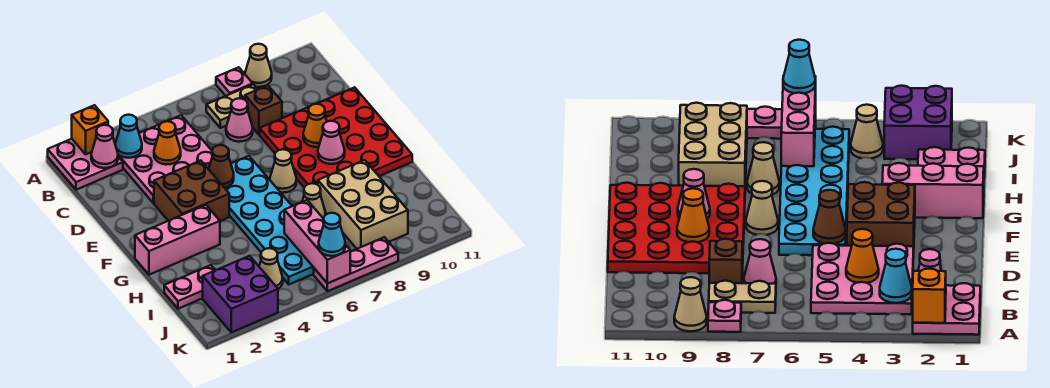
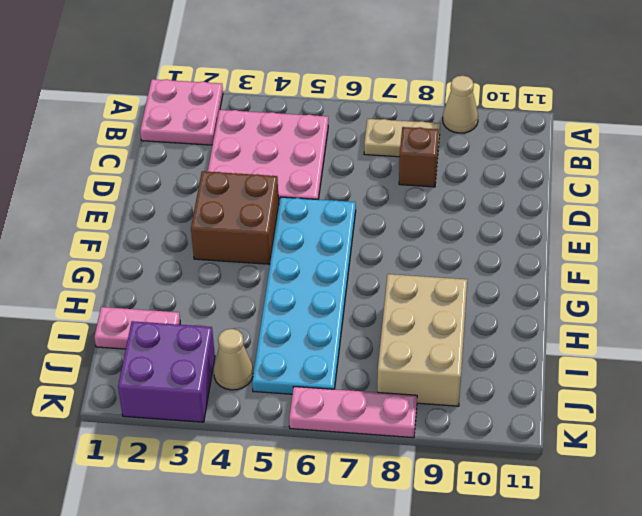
none -> pink plate A8 level 1
none -> pink cone C7 level 1
none -> red plate D8:G11 level 1

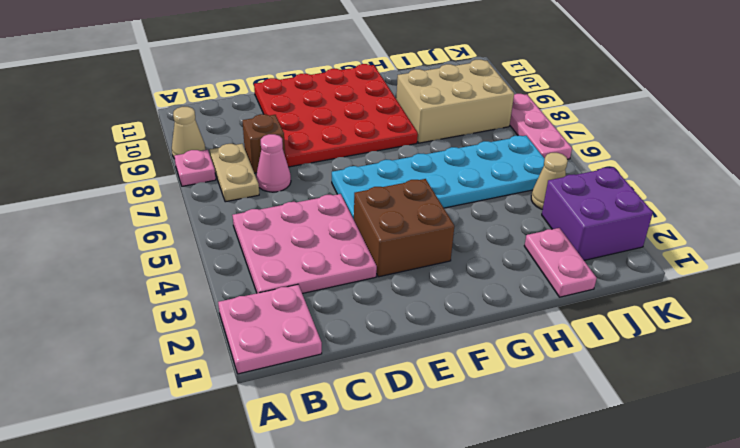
none -> tan cone F7 level 1
none -> pink brick G1:G3 level 1
none -> tan cone H7 level 1

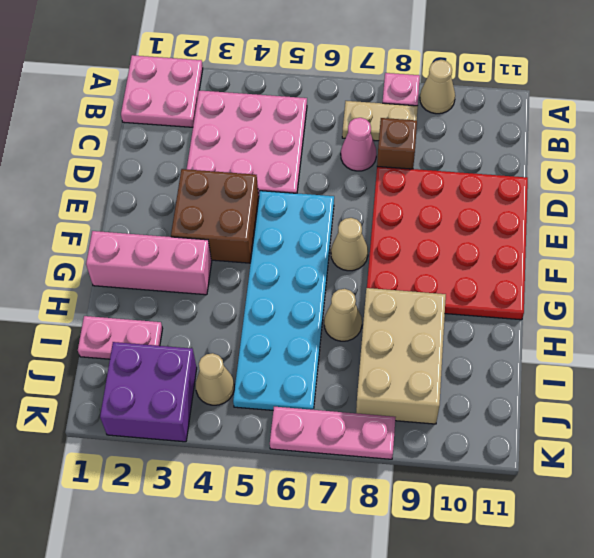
none -> orange brick A2 level 2
none -> pink cone B2 level 2
none -> cyan cone B3 level 2

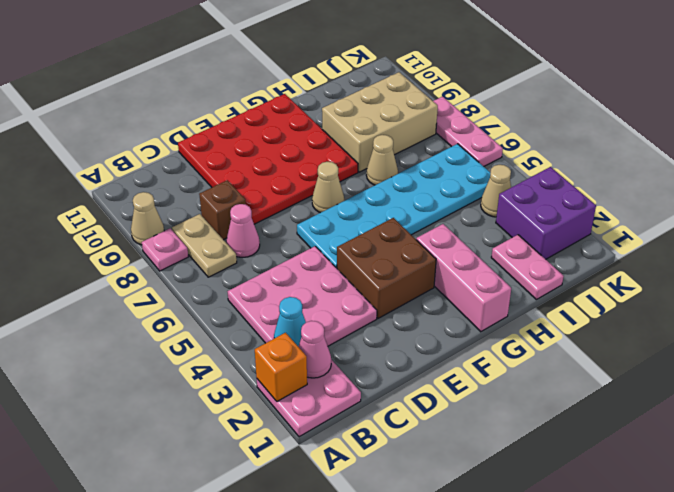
none -> orange cone C4 level 2
none -> brown cone E5 level 2
none -> orange cone E9 level 2

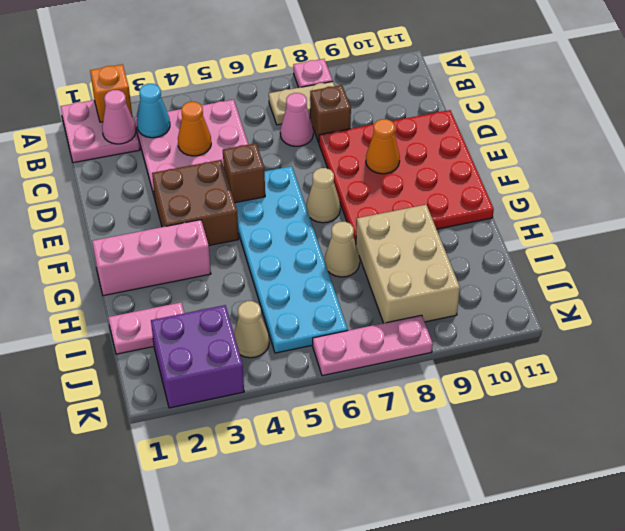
brown brick E5 level 2 -> brown cone E5 level 2
none -> tan cone A9 level 1
none -> pink cone F9 level 2
none -> pink brick I6:K6 level 2

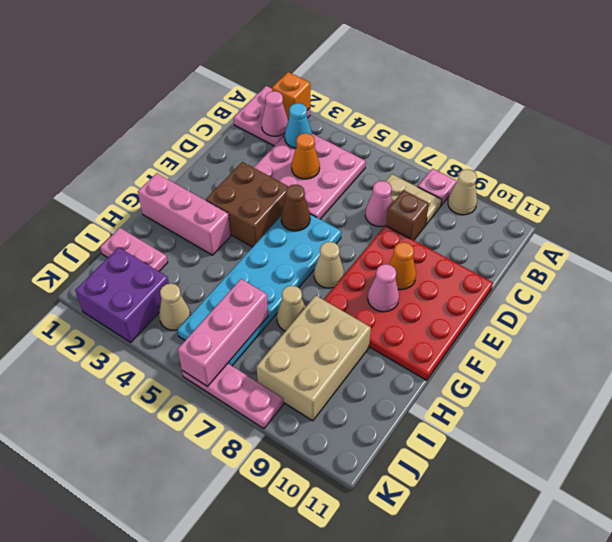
none -> cyan cone K6 level 3

